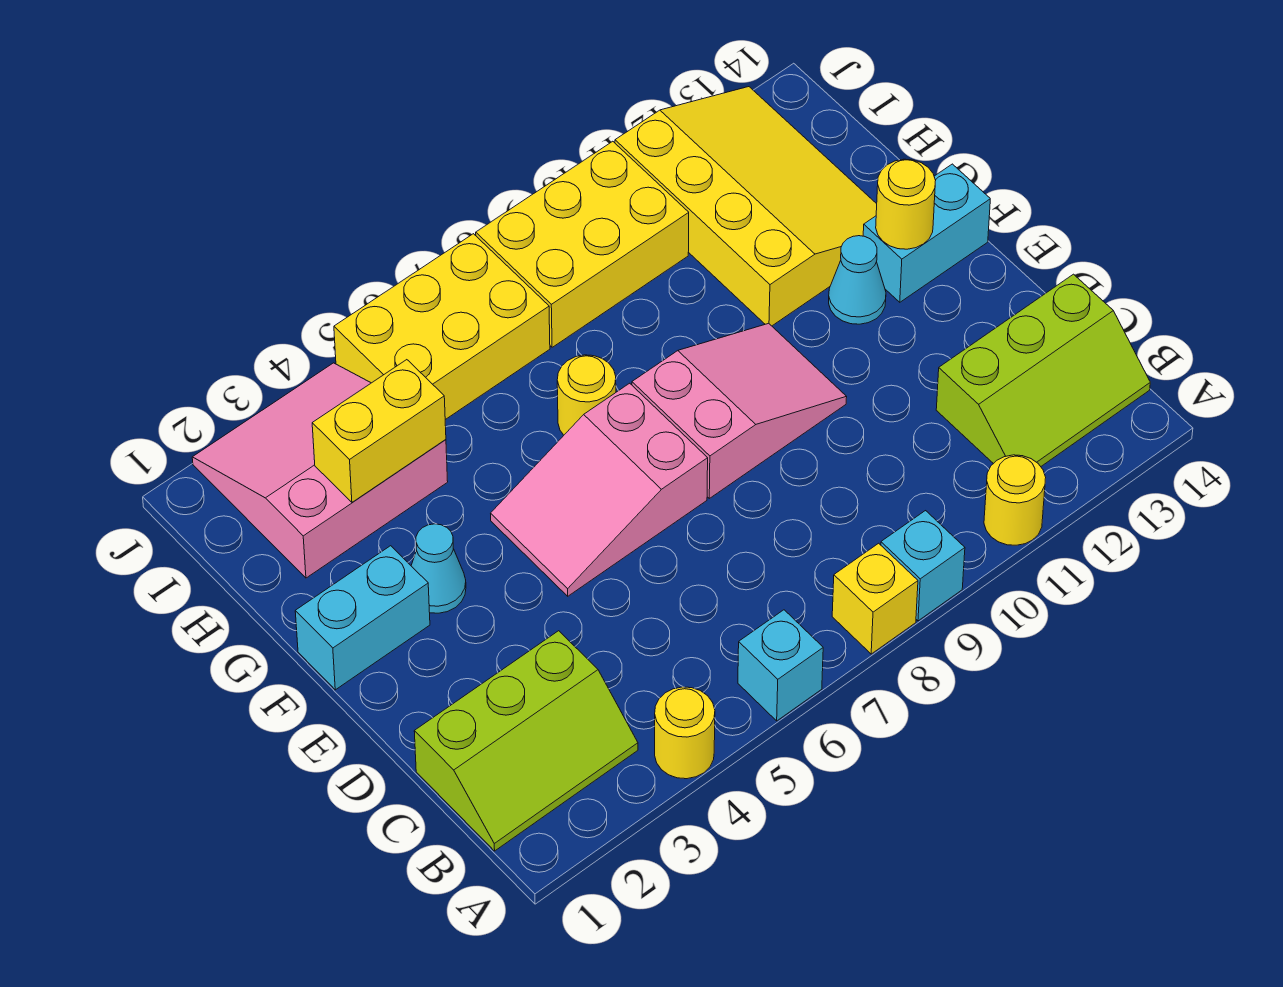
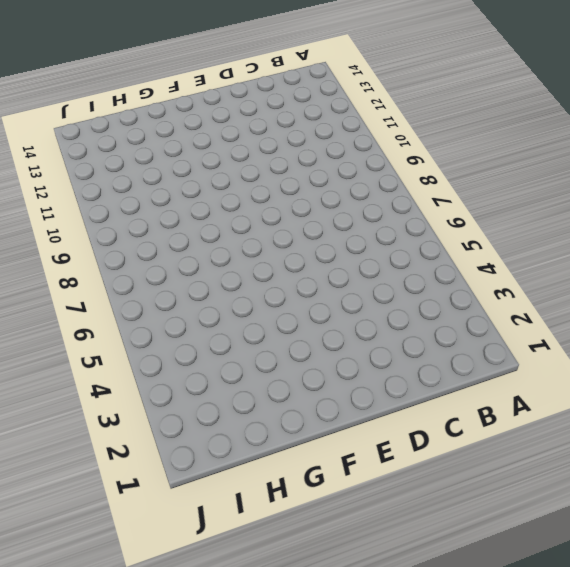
none -> yellow round brick A4 level 1
none -> cyan brick A6 level 1
none -> yellow brick A8 level 1

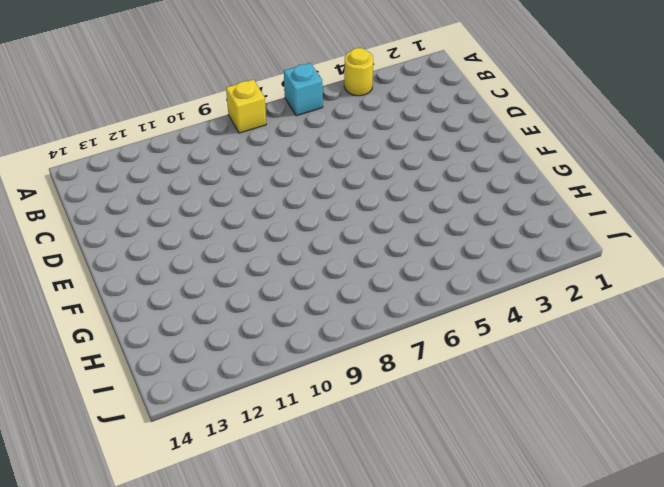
none -> cyan brick A9 level 1
none -> yellow round brick A11 level 1
none -> lime slope B1:C3 level 1 top C

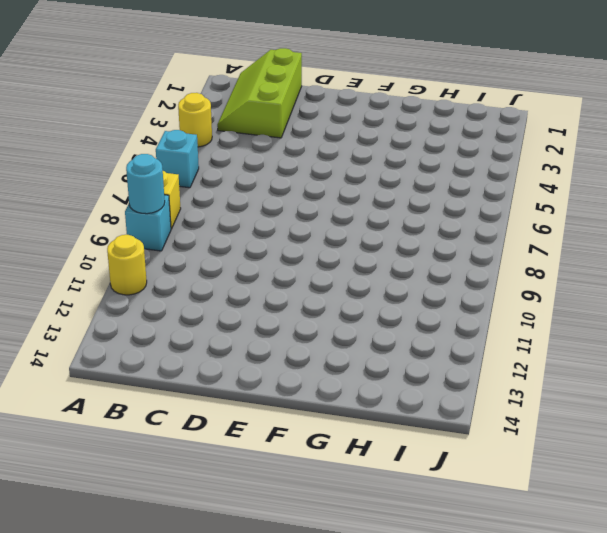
cyan round brick A9 level 2 -> none
none -> lime slope B12:C14 level 1 top C
none -> pink slope E5:F7 level 1 top 7
none -> pink slope E8:F10 level 1 top 8

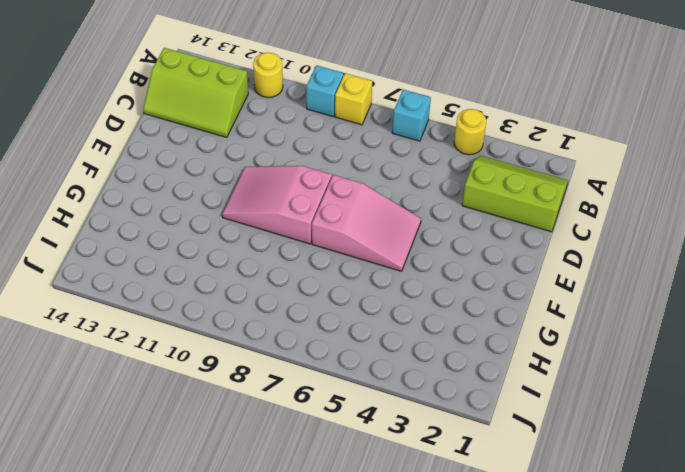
lime slope B12:C14 level 1 top B -> lime slope B12:C14 level 1 top C
none -> cyan brick F1:F2 level 1
none -> cyan cone F3 level 1
none -> cyan cone F12 level 1

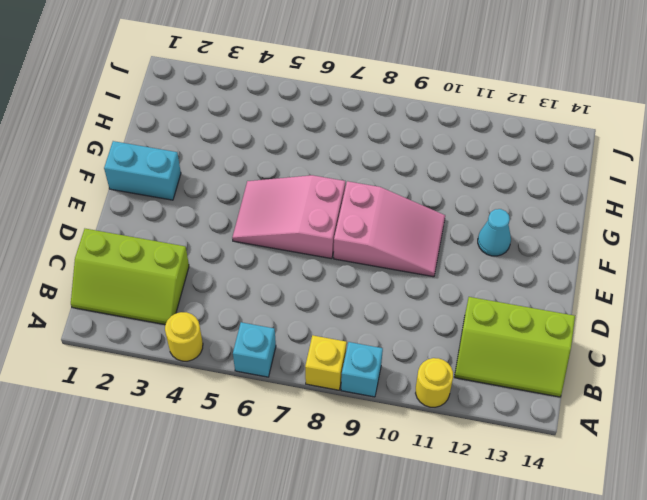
none -> cyan cone F3 level 1
none -> cyan brick F13:F14 level 1
none -> yellow round brick G7 level 1

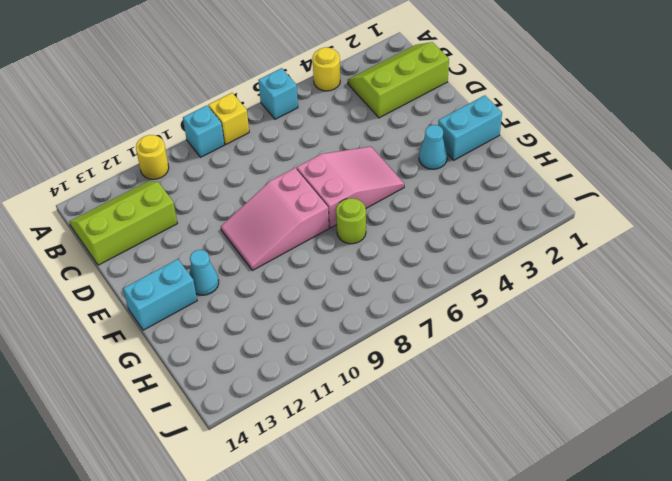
lime round brick G7 level 1 -> yellow round brick G7 level 1
none -> yellow slope G11:J13 level 1 top 11
none -> pink slope H2:J4 level 1 top H
none -> yellow brick I5:J7 level 1

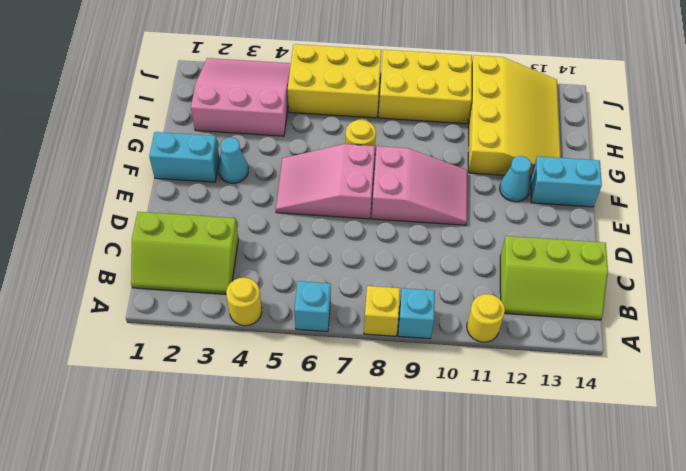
none -> yellow round brick F13 level 2
none -> yellow brick H3:H4 level 2

